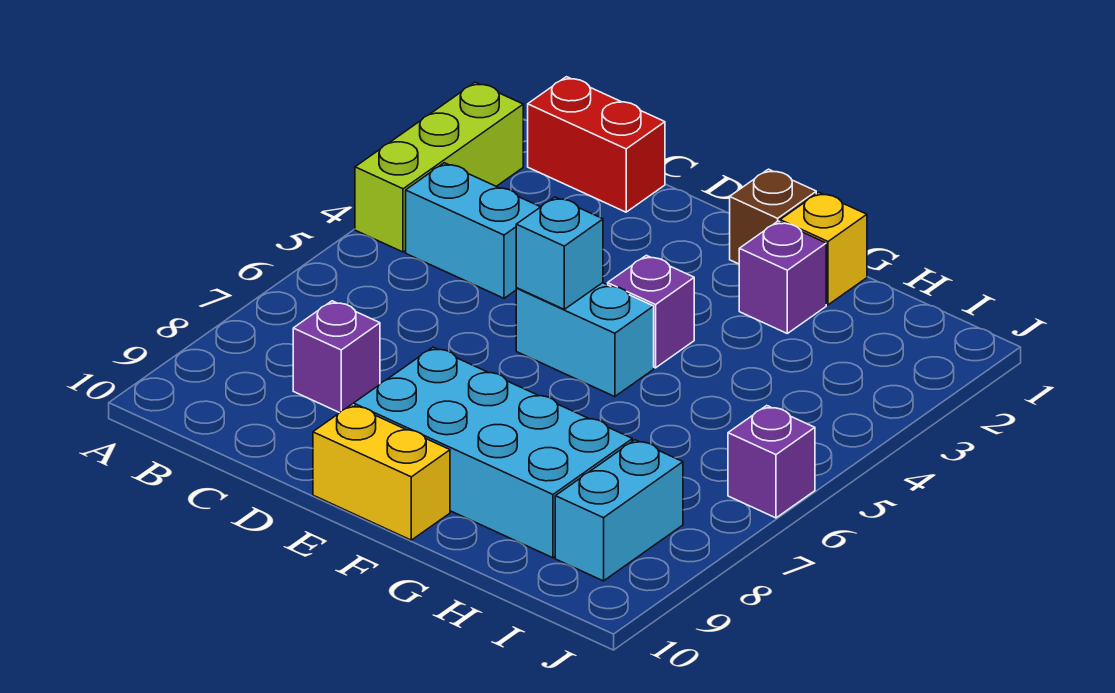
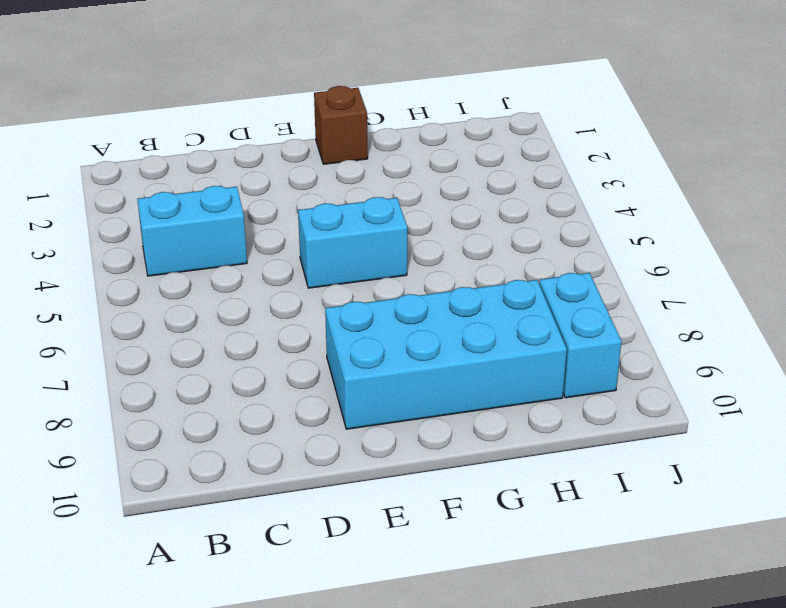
none -> lime brick A2:A4 level 1
none -> red brick B1:C1 level 1
none -> purple brick C8 level 1

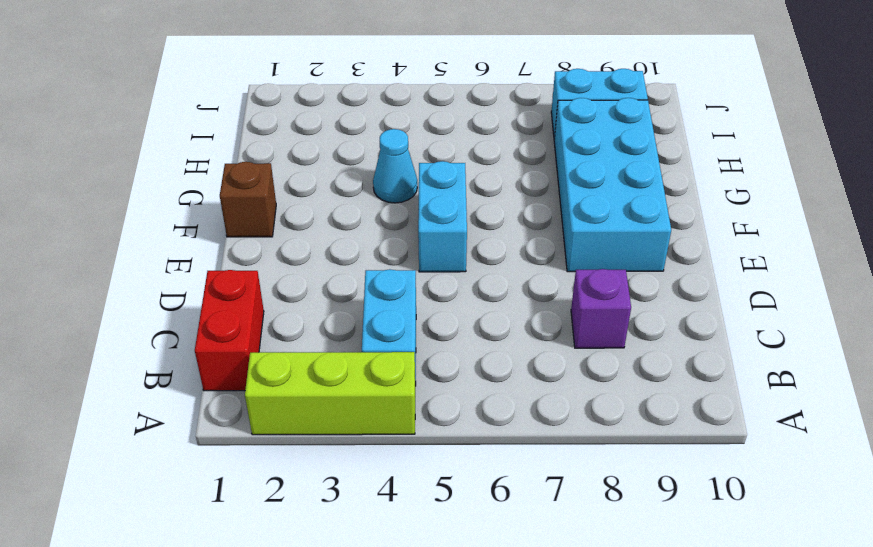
cyan cone G4 level 1 -> none
none -> yellow brick E10:F10 level 1
none -> purple brick F4 level 1
none -> yellow brick G1 level 1

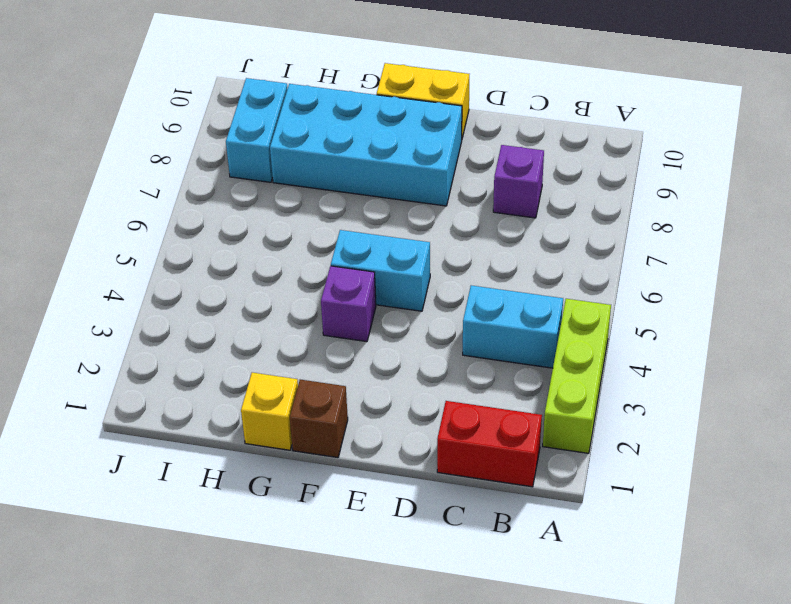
none -> purple brick G2 level 1
none -> purple brick J6 level 1
none -> cyan brick E5 level 2

